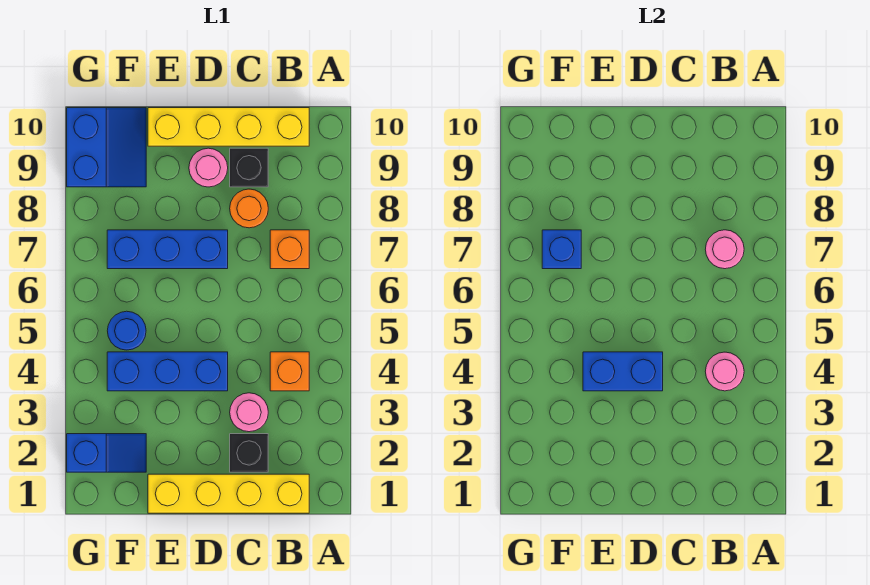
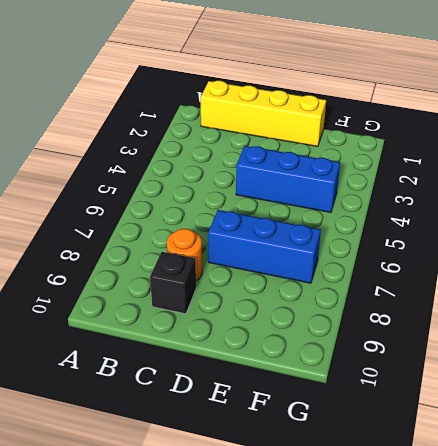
none -> orange brick B4 level 1
none -> orange brick B7 level 1
none -> yellow brick B10:E10 level 1

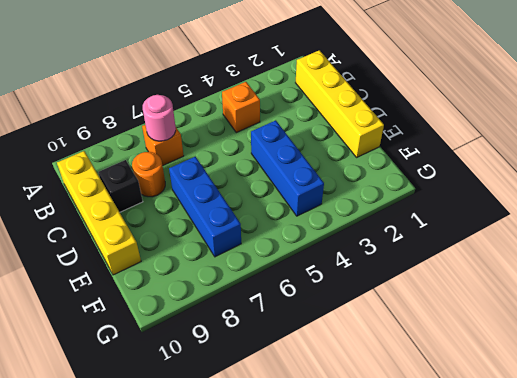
none -> black brick C2 level 1
none -> pink round brick C3 level 1
none -> pink round brick D9 level 1

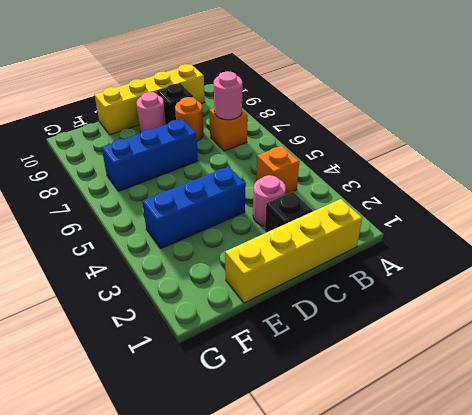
none -> blue slope F2:G2 level 1 top G
none -> blue round brick F5 level 1
none -> blue slope F9:G10 level 1 top G

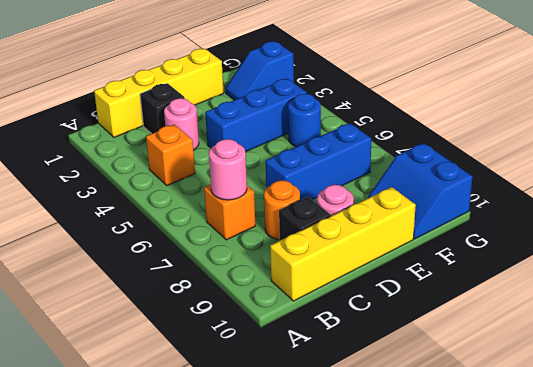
none -> pink round brick B4 level 2
none -> blue brick D4:E4 level 2
none -> blue brick F7 level 2

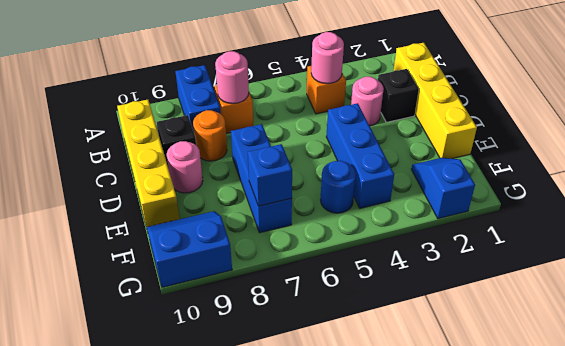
blue brick A8:B8 level 1 -> blue brick D4:E4 level 2

